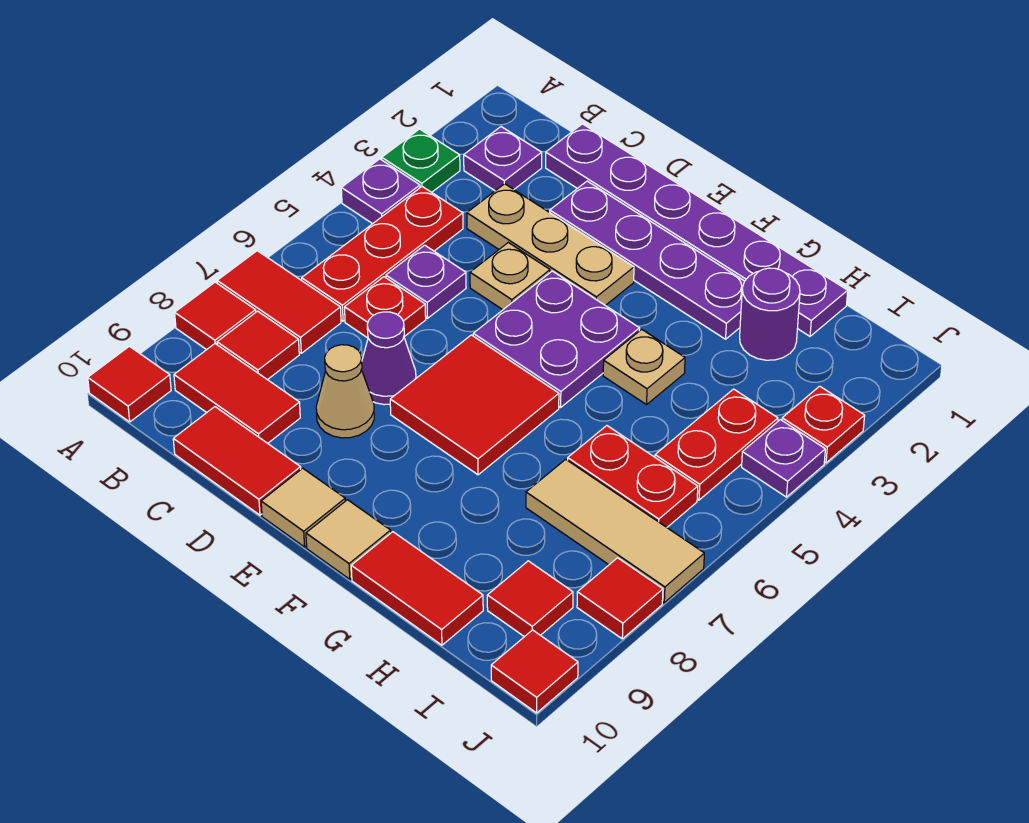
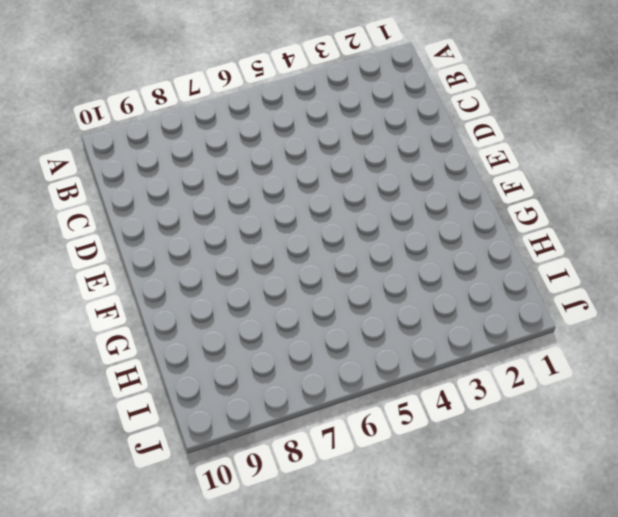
none -> green plate A3 level 1
none -> purple plate A4 level 1
none -> red tile A7:B7 level 1
none -> red tile A8 level 1

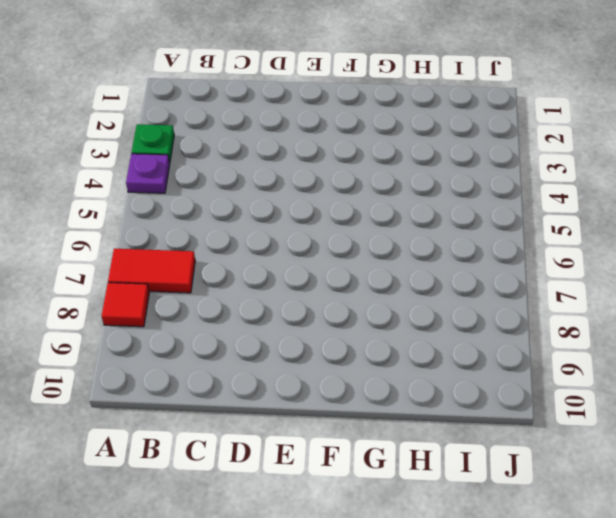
none -> red tile A10 level 1
none -> purple plate B2 level 1
none -> red plate B4:B6 level 1
none -> red tile B8 level 1

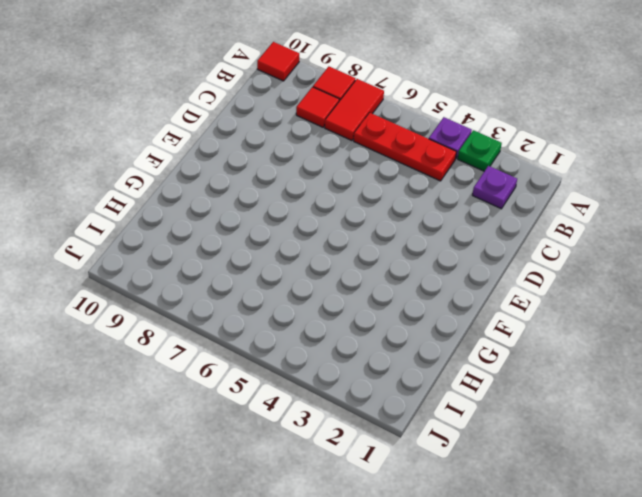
none -> red tile B9:C9 level 1
none -> purple plate C1:H1 level 1
none -> tan plate C3:E3 level 1
none -> purple plate C5 level 1

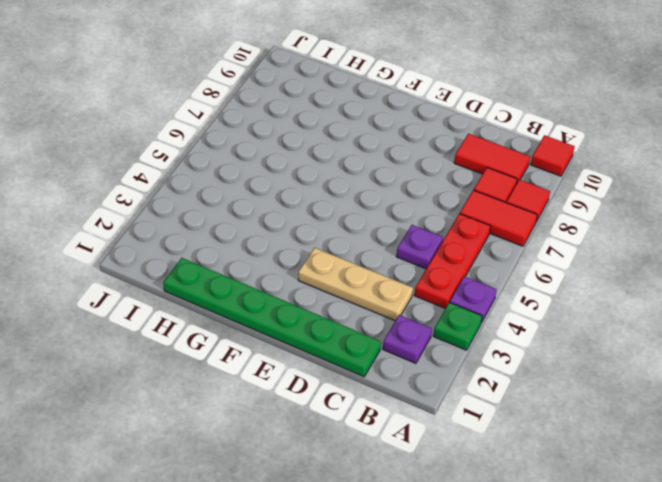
green plate C1:H1 level 1 -> purple plate C1:H1 level 1
none -> red plate C6 level 1
none -> red tile C10:D10 level 1
none -> purple plate D2:G2 level 1
none -> tan plate D4 level 1

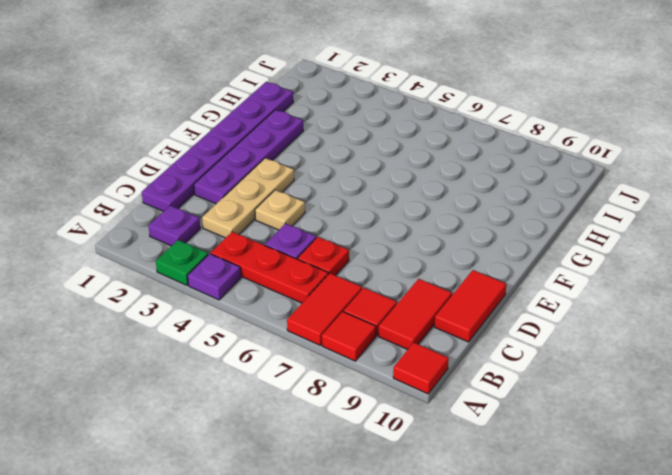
none -> purple cone D7 level 1
none -> tan cone D8 level 1
none -> purple plate E4:F5 level 1
none -> red tile E6:F7 level 1

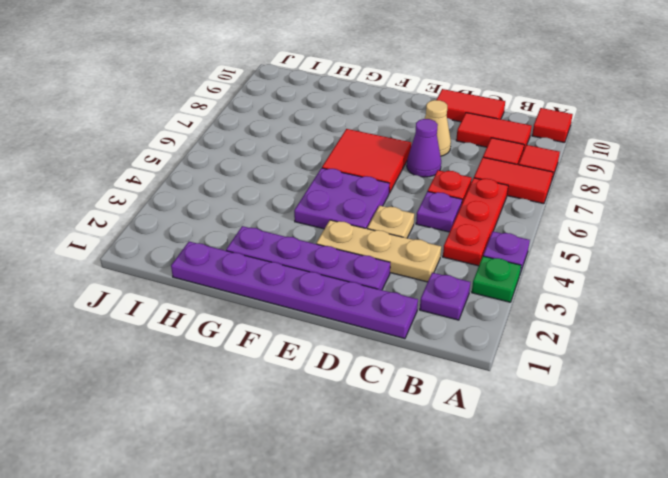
none -> tan tile E10 level 1
none -> tan tile F10 level 1
none -> tan plate G4 level 1
none -> red tile G10:H10 level 1

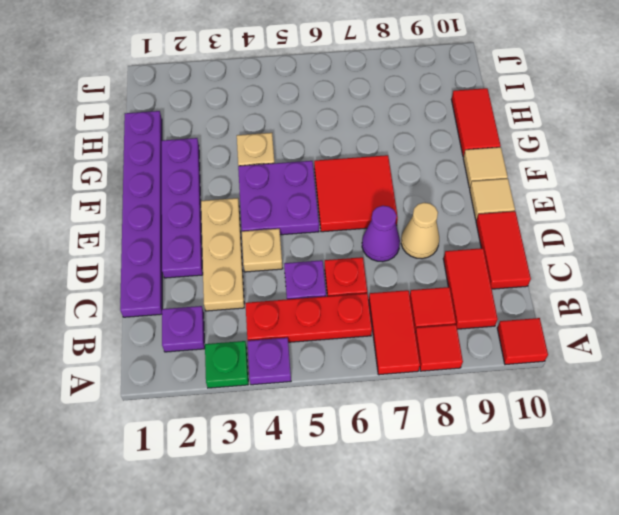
none -> purple round brick H2 level 1
none -> red plate H6:I6 level 1
none -> tan tile H7:J7 level 1
none -> red plate I4:I5 level 1

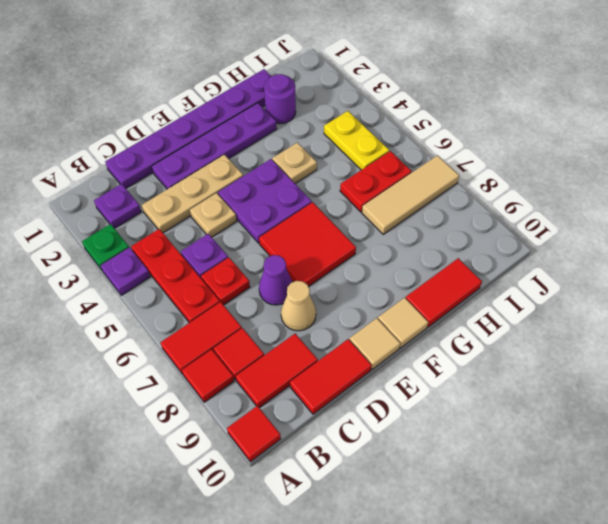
yellow plate I4:I5 level 1 -> red plate I4:I5 level 1
none -> red tile I9 level 1
none -> red plate J3 level 1
none -> purple plate J4 level 1
none -> red tile J8 level 1

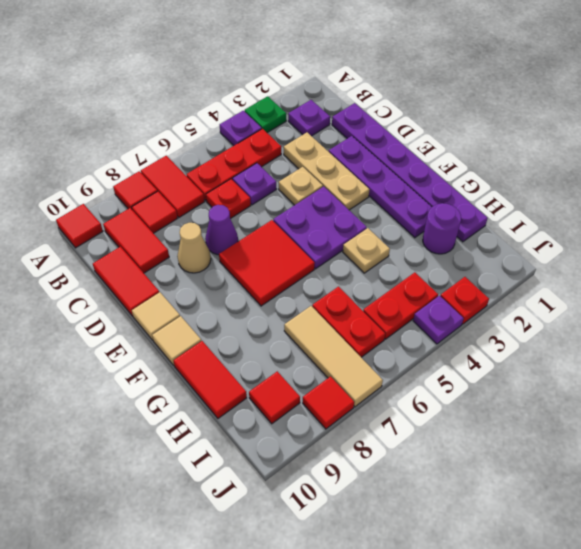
none -> red tile J10 level 1

